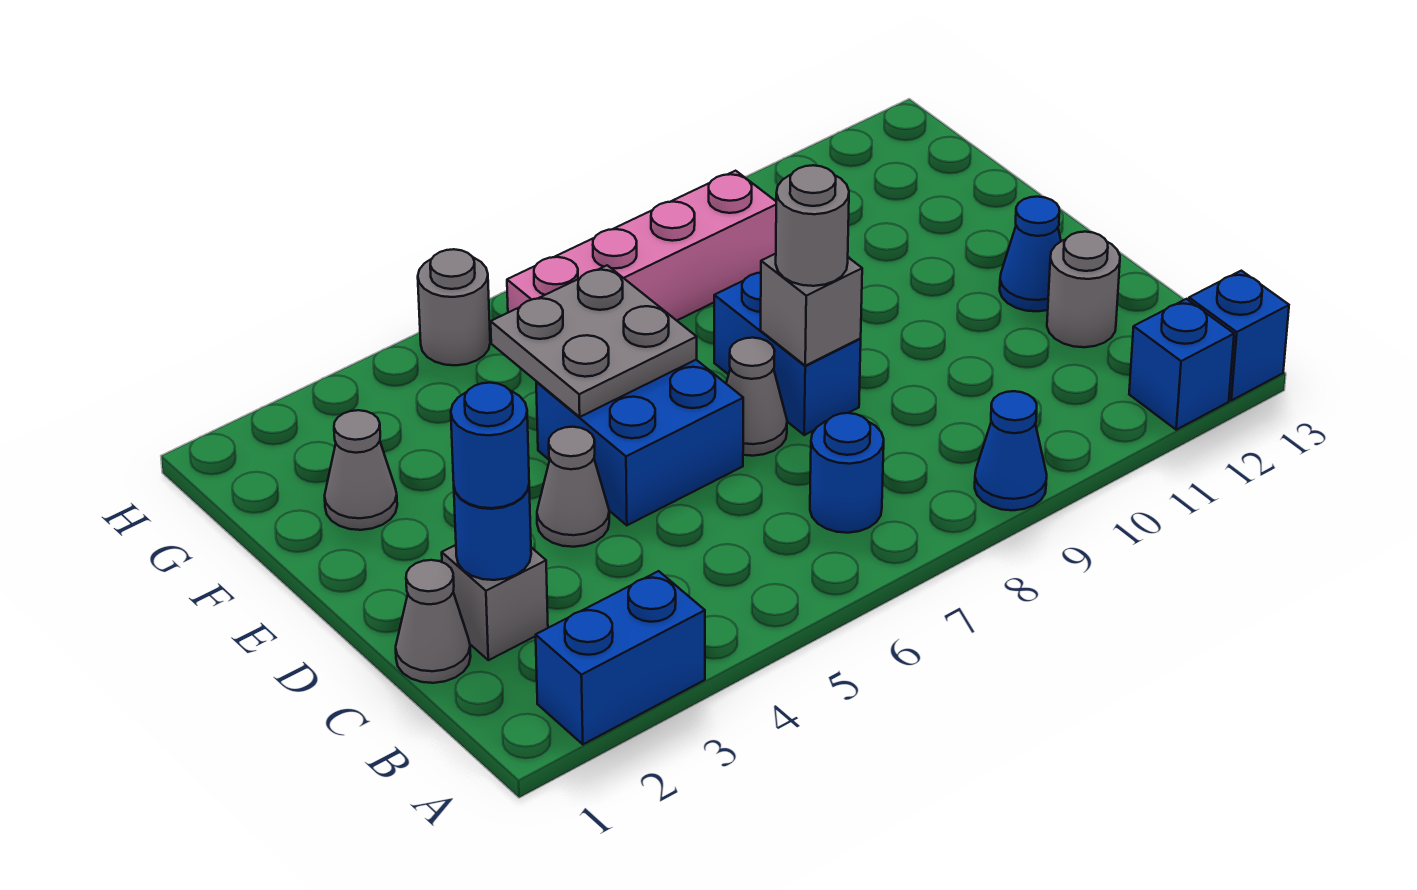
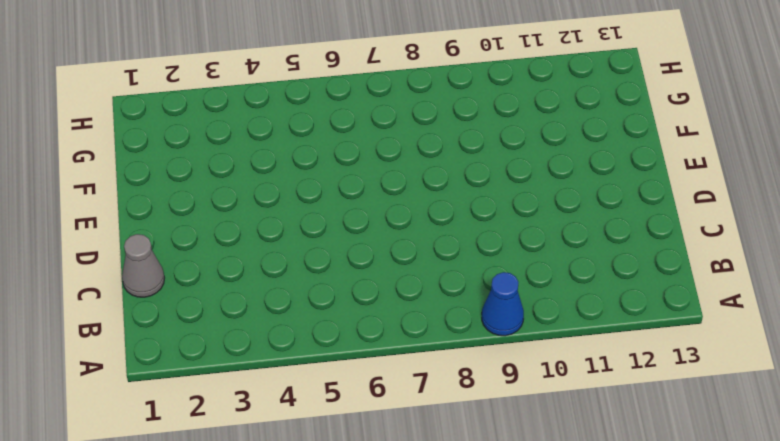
none -> blue brick A2:A3 level 1
none -> blue brick A12 level 1
none -> blue brick A13 level 1

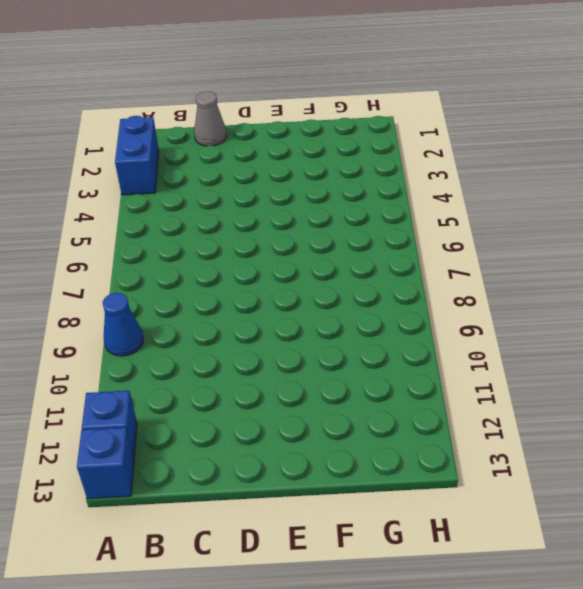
none -> blue round brick B7 level 1
none -> grey brick C2 level 1
none -> grey round brick C12 level 1

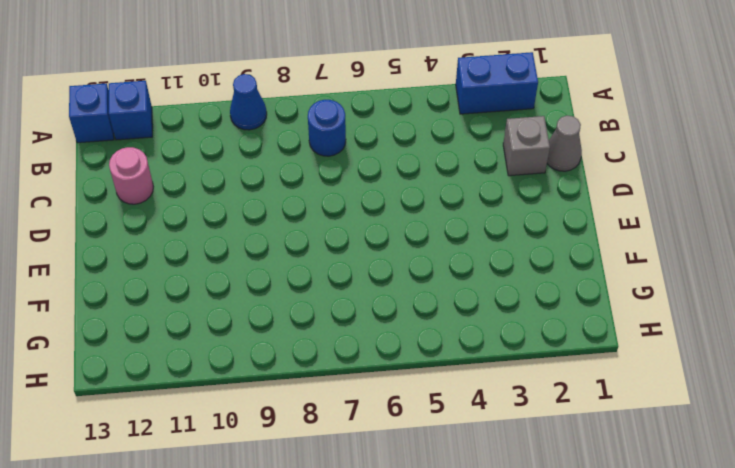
pink round brick C12 level 1 -> grey round brick C12 level 1
none -> grey cone D4 level 1
none -> blue brick D5:E6 level 1
none -> grey cone D7 level 1

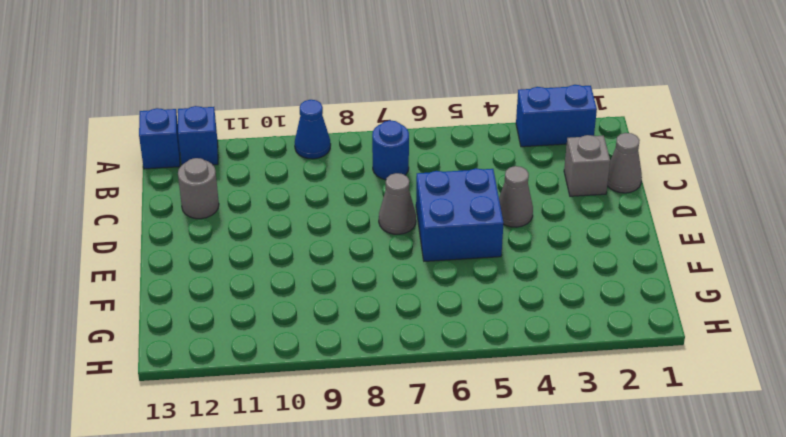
none -> blue brick D8:E8 level 1
none -> blue cone D12 level 1
none -> grey cone F2 level 1

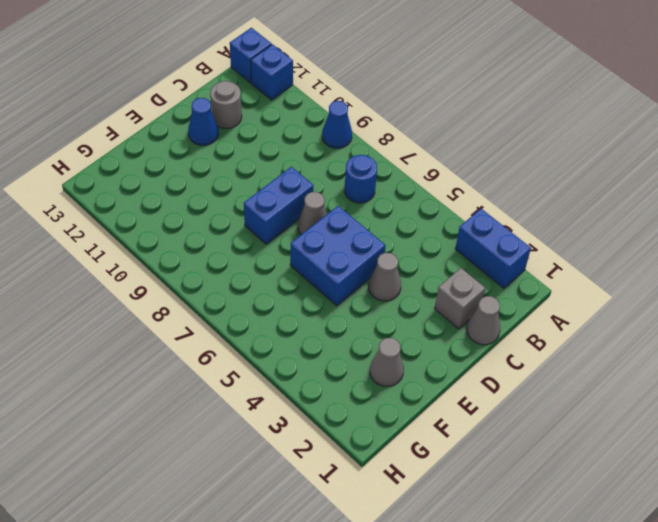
none -> pink brick G6:G9 level 1
none -> grey round brick H5 level 1
none -> blue round brick C2 level 2

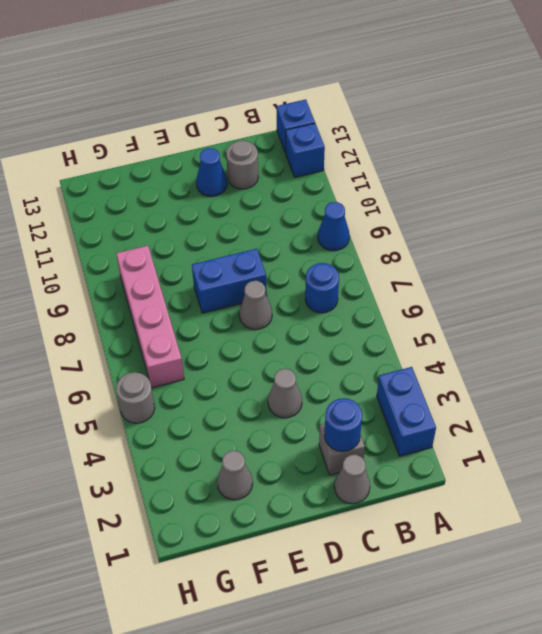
none -> blue brick D5:E6 level 1
none -> grey brick D8 level 2
none -> grey plate E5:F6 level 2

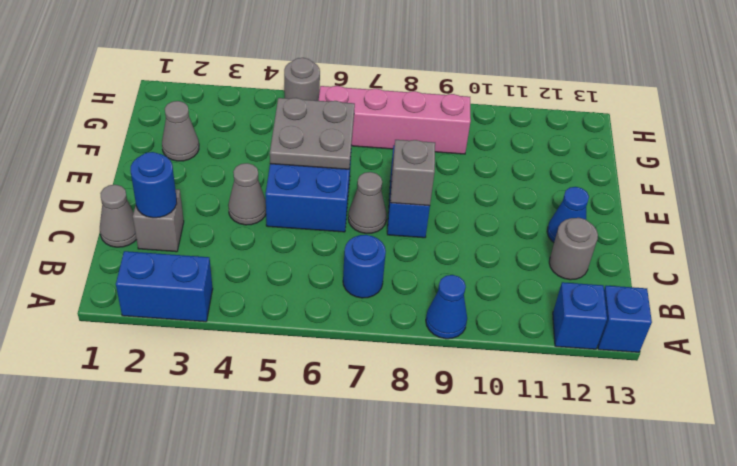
none -> blue round brick C2 level 3
none -> grey round brick D8 level 3

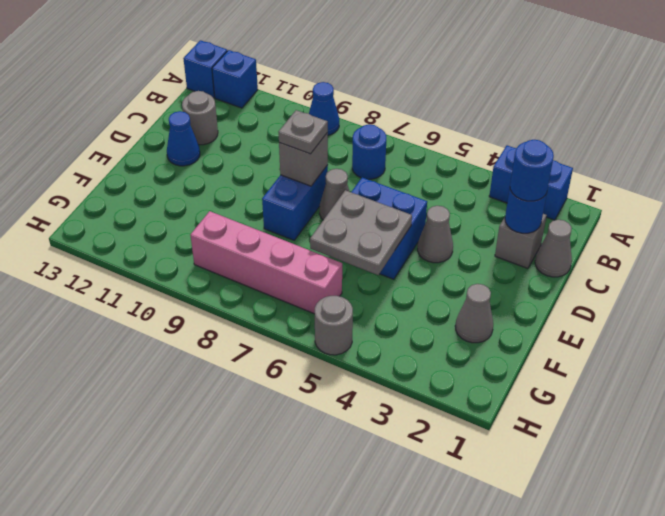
grey plate D8 level 3 -> grey round brick D8 level 3

